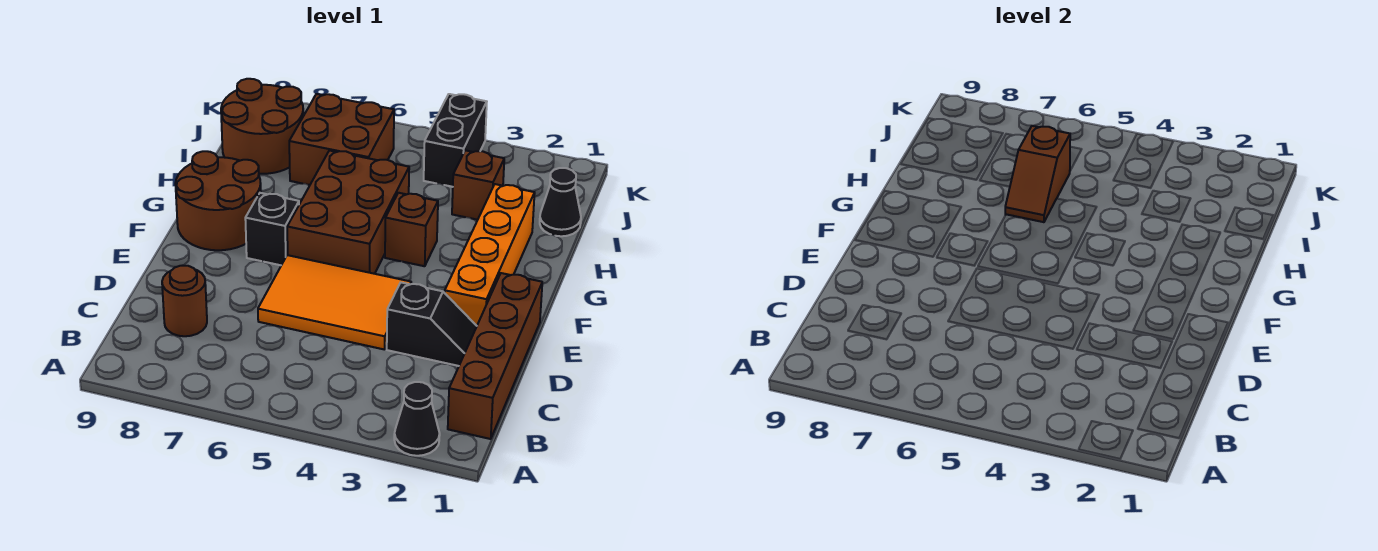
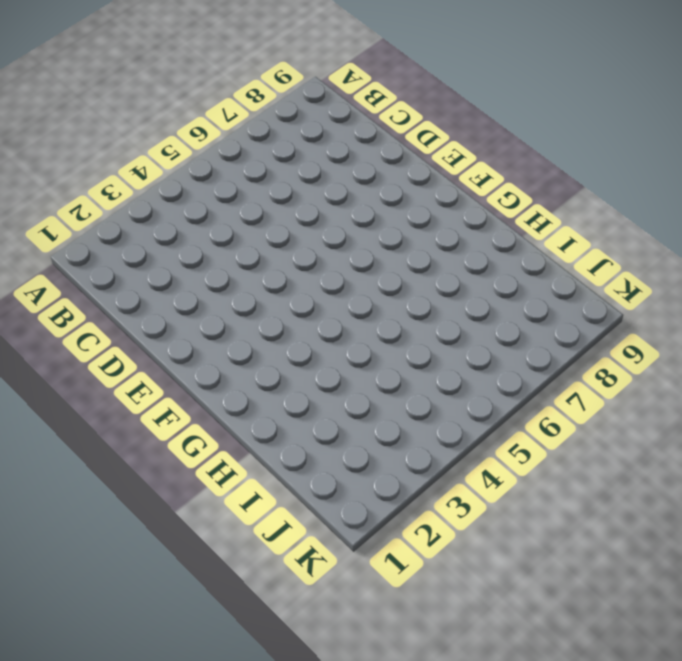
none -> black cone A2 level 1
none -> brown brick B1:E1 level 1
none -> brown round brick C8 level 1

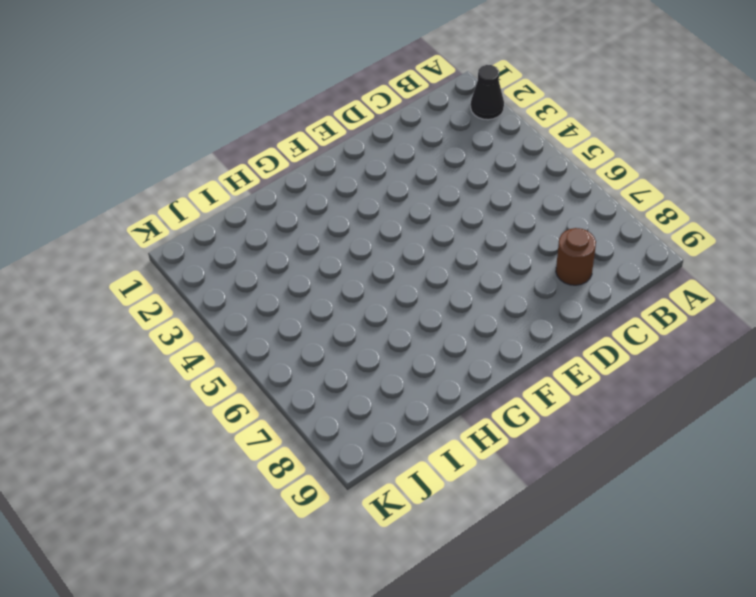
none -> brown brick B1:E1 level 1
none -> black slope D2:D3 level 1 top 3
none -> orange tile D4:E6 level 1

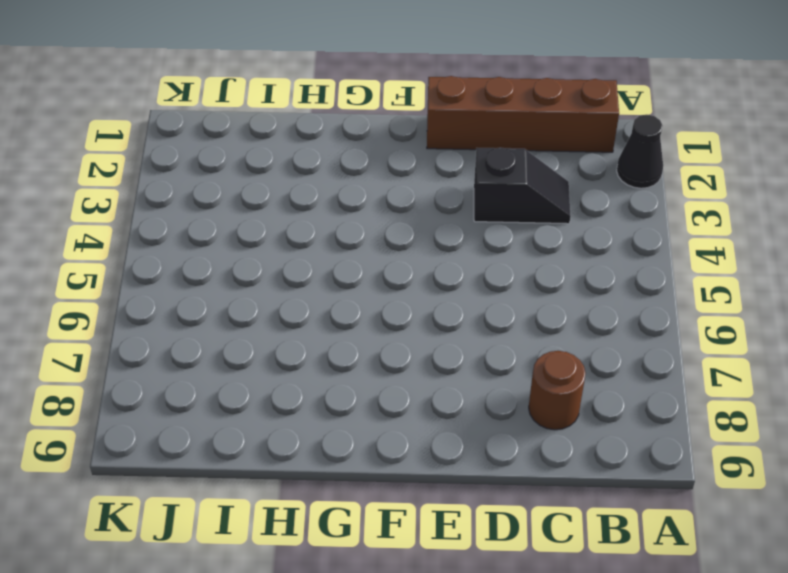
black slope C3:D3 level 1 top D -> black slope D2:D3 level 1 top 3
none -> orange tile D4:E6 level 1
none -> orange brick E2:H2 level 1
none -> brown brick F5:H6 level 1

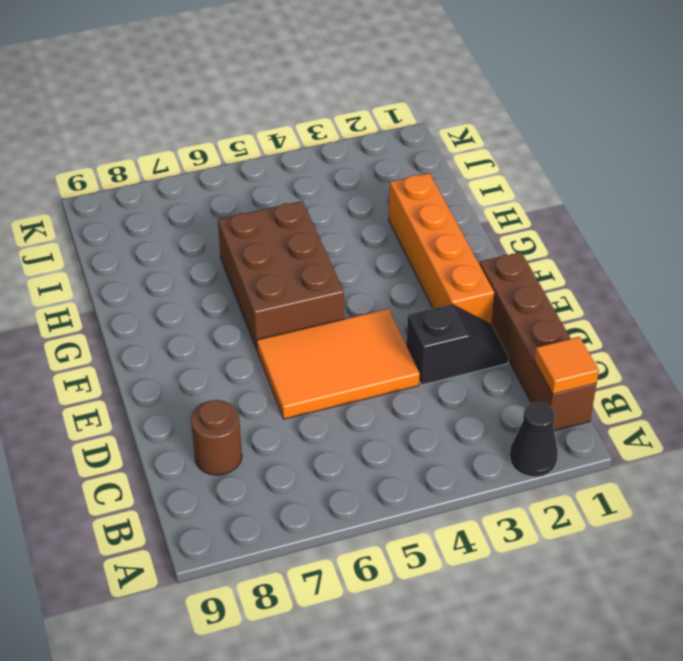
orange tile B1 level 2 -> none
none -> black brick F7 level 1
none -> brown round brick F8:G9 level 1
none -> brown brick G4 level 1

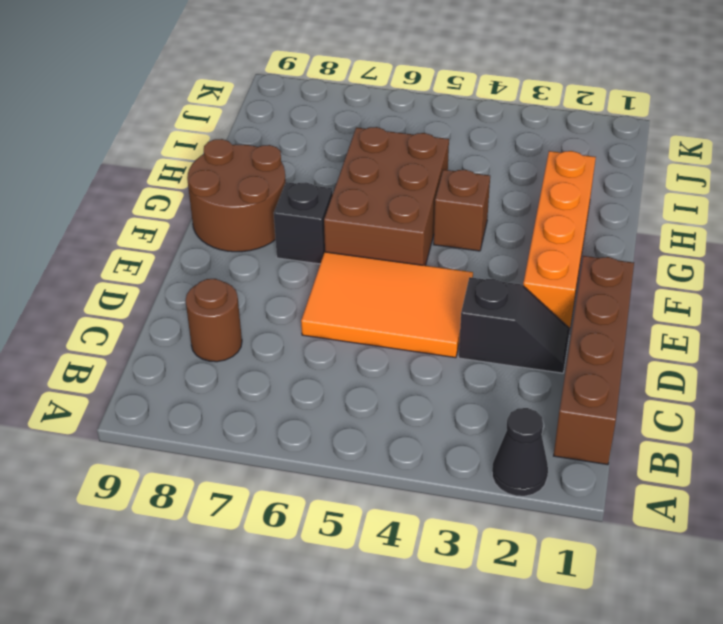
none -> black cone I1 level 1
none -> brown brick I3 level 1
none -> brown brick I6:J7 level 1

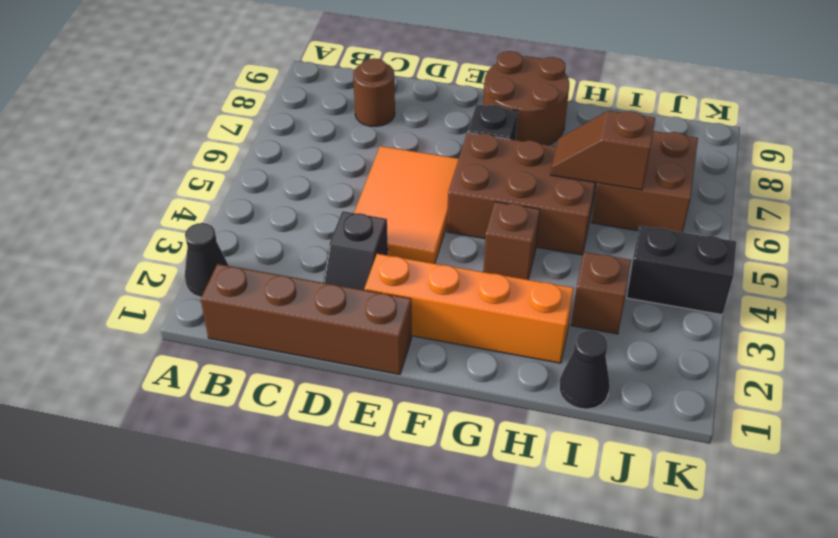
none -> brown round brick I8:J9 level 1

